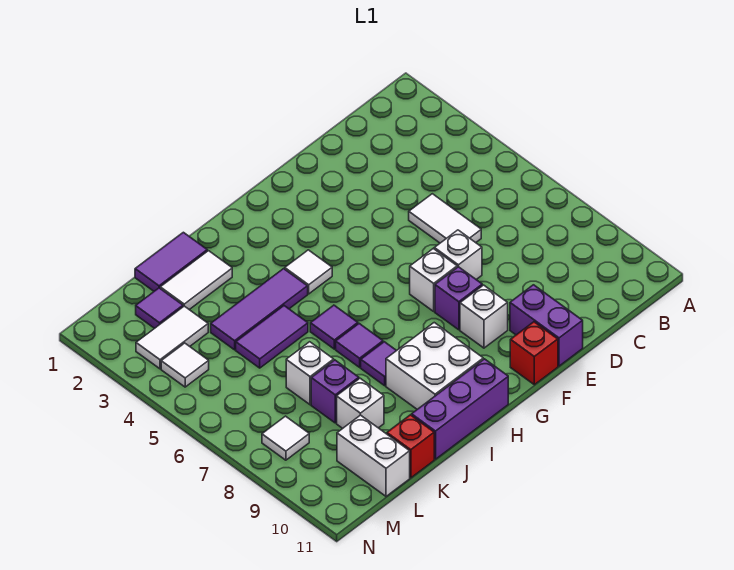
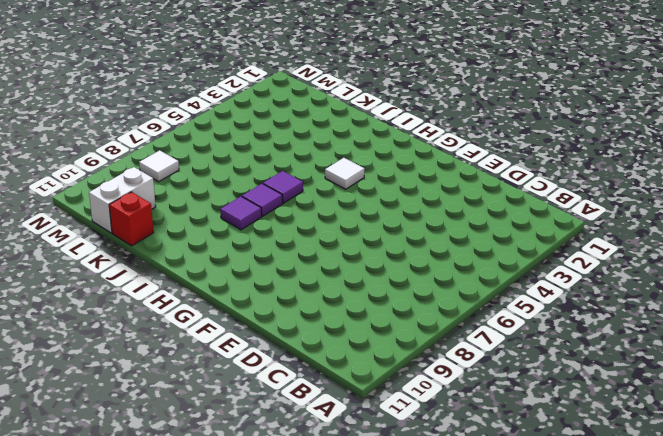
none -> white tile D5:D6 level 1
none -> white brick E7 level 1
none -> purple brick E10:E11 level 1

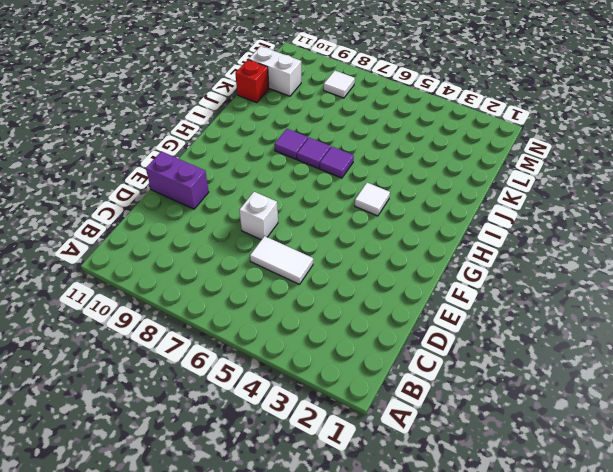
none -> white brick F7 level 1
none -> purple brick F8 level 1
none -> white brick F9 level 1

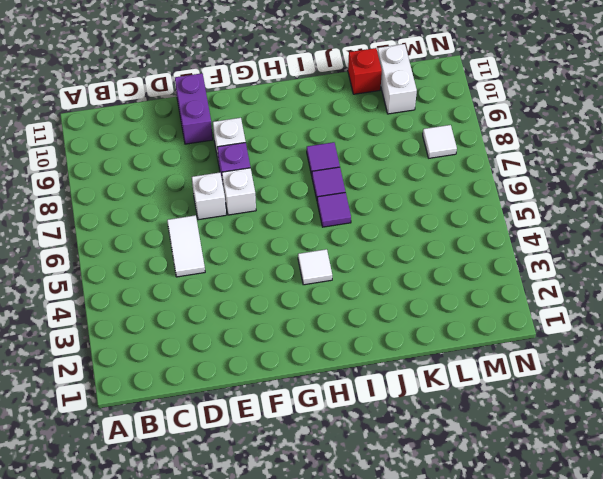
none -> red brick F11 level 1
none -> white brick H9:I10 level 1
none -> purple brick H11:J11 level 1

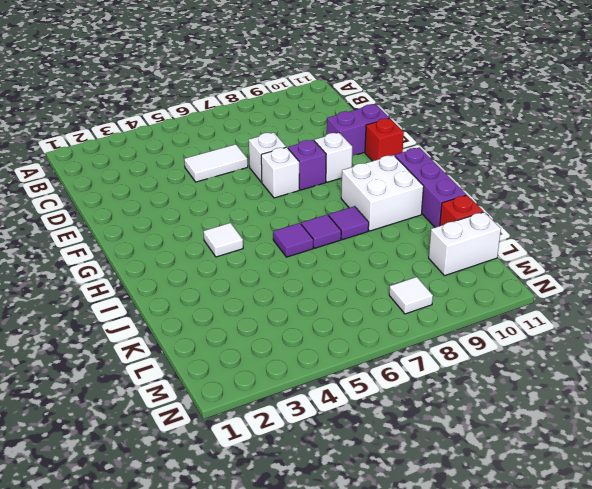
none -> purple tile I4:K4 level 1
none -> purple tile J1:K1 level 1
none -> white tile J2:K2 level 1

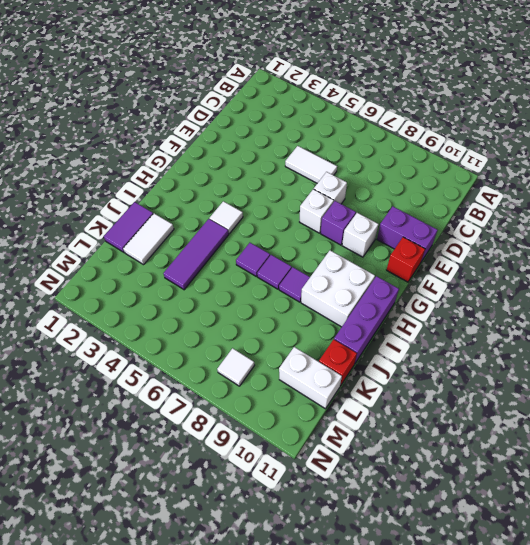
none -> purple tile J5:K5 level 1
none -> white brick K7 level 1
none -> purple brick K8 level 1

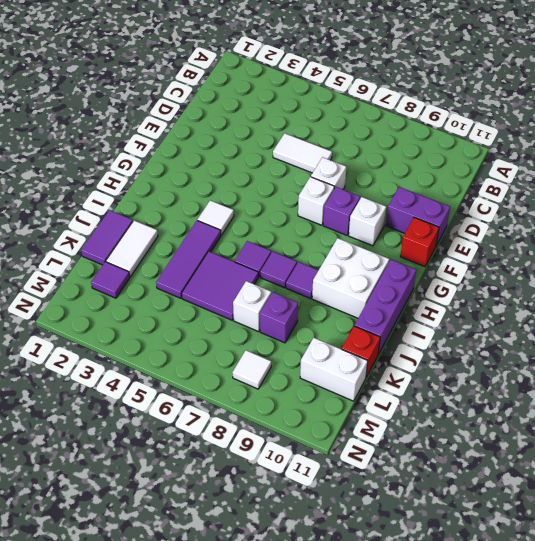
purple tile J5:K6 level 1 -> purple tile J5:K5 level 1
none -> white brick K9 level 1
none -> white tile L3:M3 level 1
none -> white tile M4 level 1

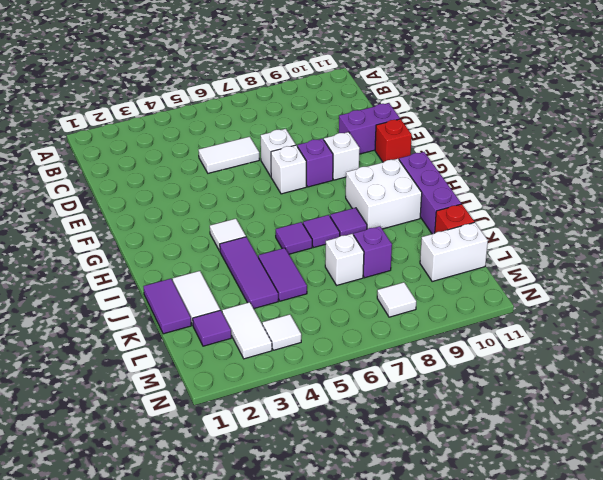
none -> white brick K9 level 1

